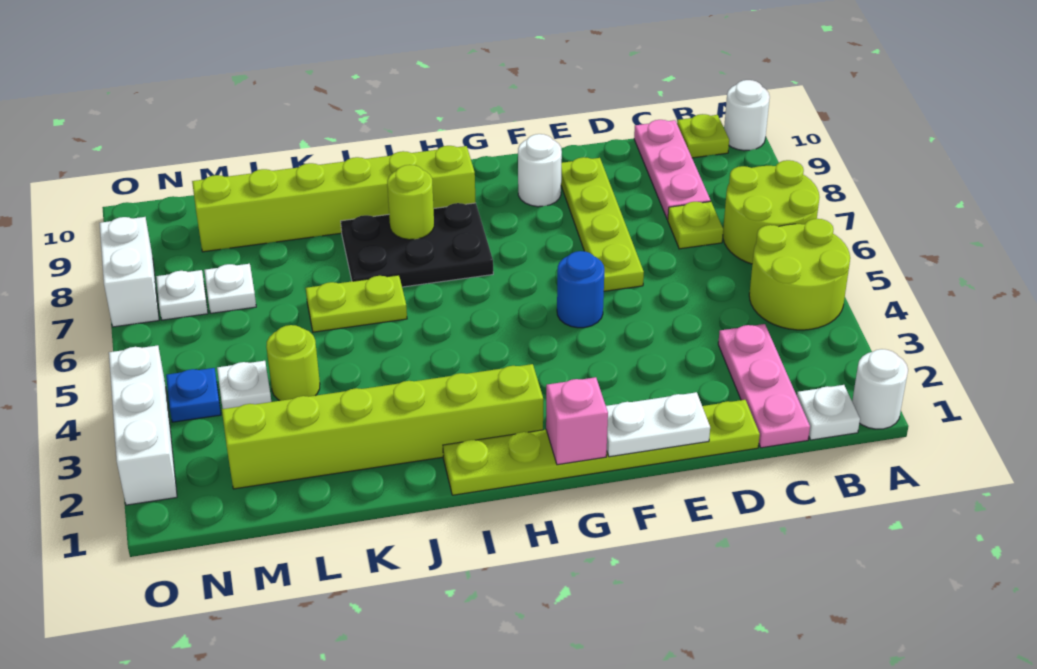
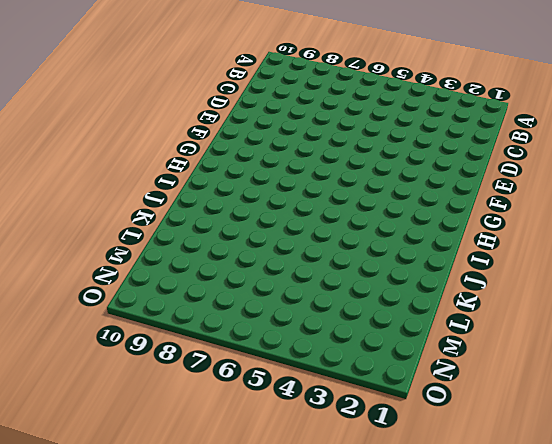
none -> white round brick A1 level 1
none -> lime round brick A4:B5 level 1
none -> lime round brick A6:B7 level 1

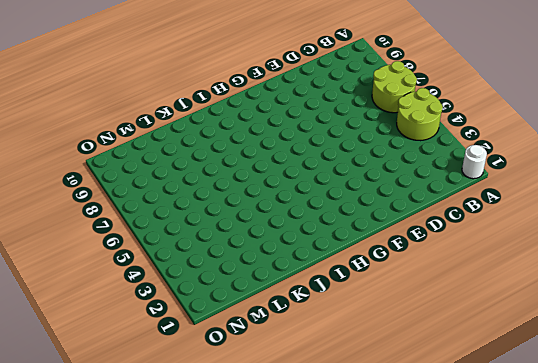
none -> white round brick A10 level 1
none -> white plate B1 level 1
none -> lime plate B10 level 1

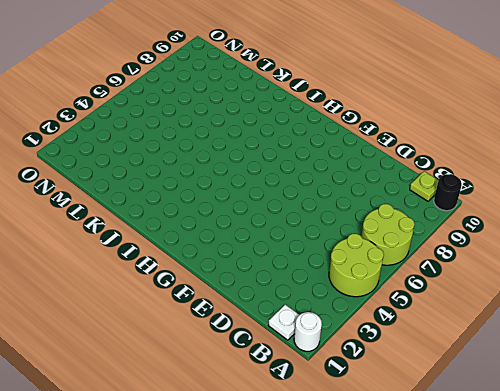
black round brick A10 level 1 -> white round brick A10 level 1
none -> pink plate C1:C3 level 1
none -> lime plate C7 level 1
none -> pink plate C8:C10 level 1

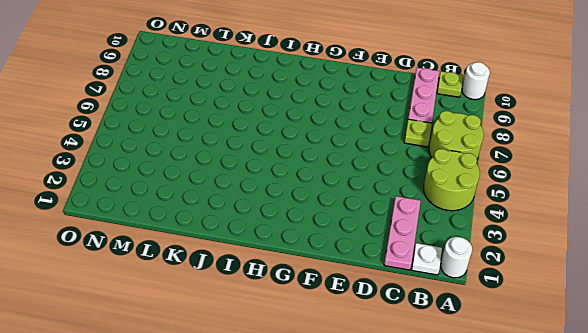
none -> lime plate D1:I1 level 1
none -> lime plate E6:E9 level 1
none -> blue round brick F5 level 1

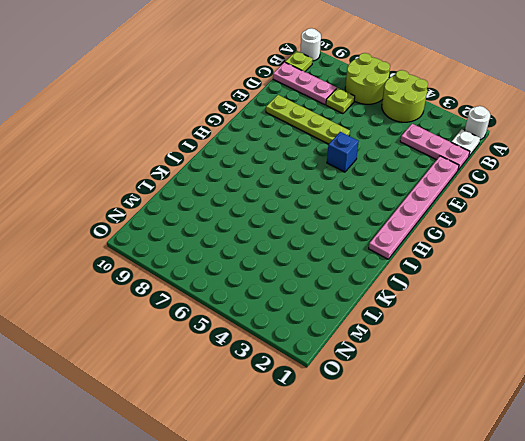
pink plate D1:I1 level 1 -> lime plate D1:I1 level 1
blue brick F5 level 1 -> blue round brick F5 level 1
none -> white round brick F9 level 1
none -> lime brick H2:M2 level 1
none -> black plate H7:J8 level 1

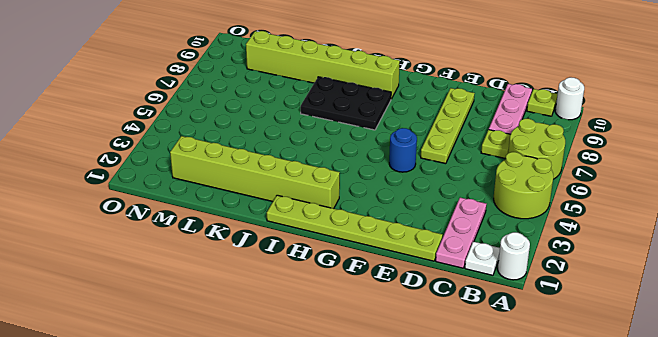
none -> white round brick F9 level 1
none -> lime plate J6:K6 level 1
none -> lime round brick L4 level 1

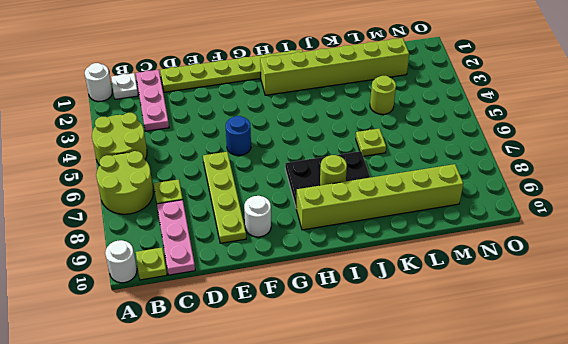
lime plate K6 level 1 -> lime plate J6:K6 level 1
none -> white plate M4 level 1
none -> white plate M7 level 1
none -> blue plate N4 level 1

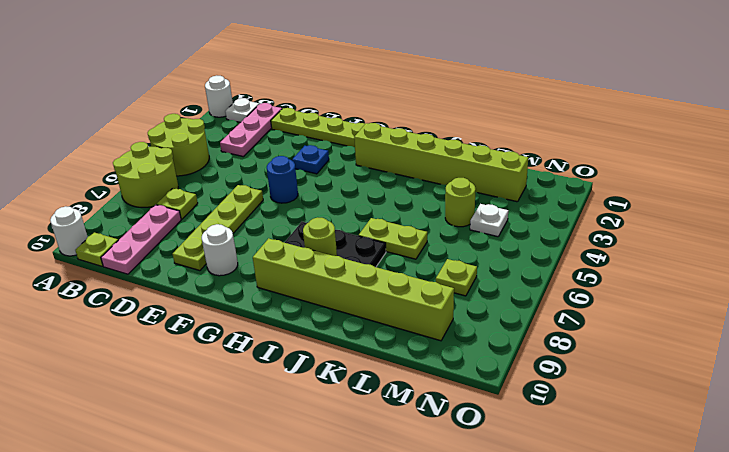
blue plate F3 level 1 -> blue plate N4 level 1
lime plate M7 level 1 -> white plate M7 level 1
none -> white plate N7 level 1
none -> white brick O2:O4 level 1
none -> white brick O7:O8 level 1

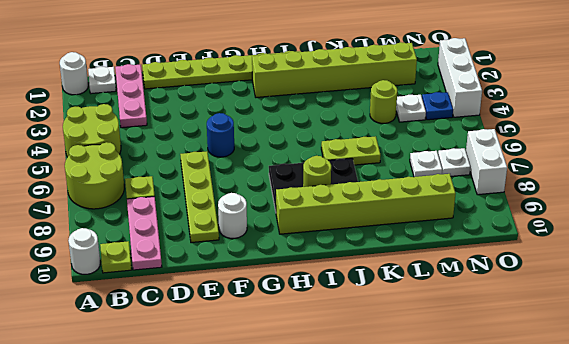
none -> white plate E1:F1 level 2
none -> pink brick G1 level 2

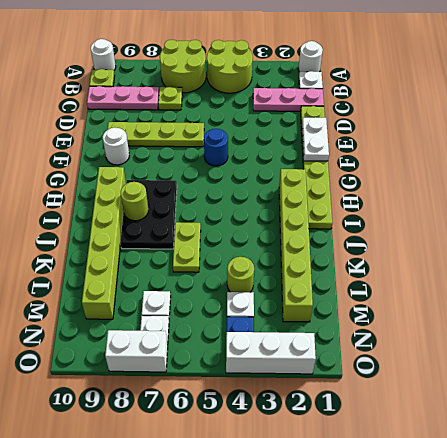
none -> pink brick G1 level 2

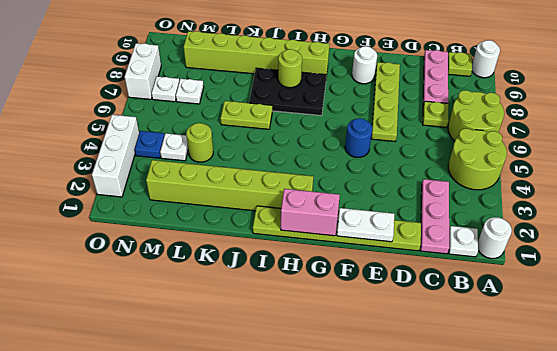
pink brick G1:H1 level 2 -> pink brick G1 level 2

